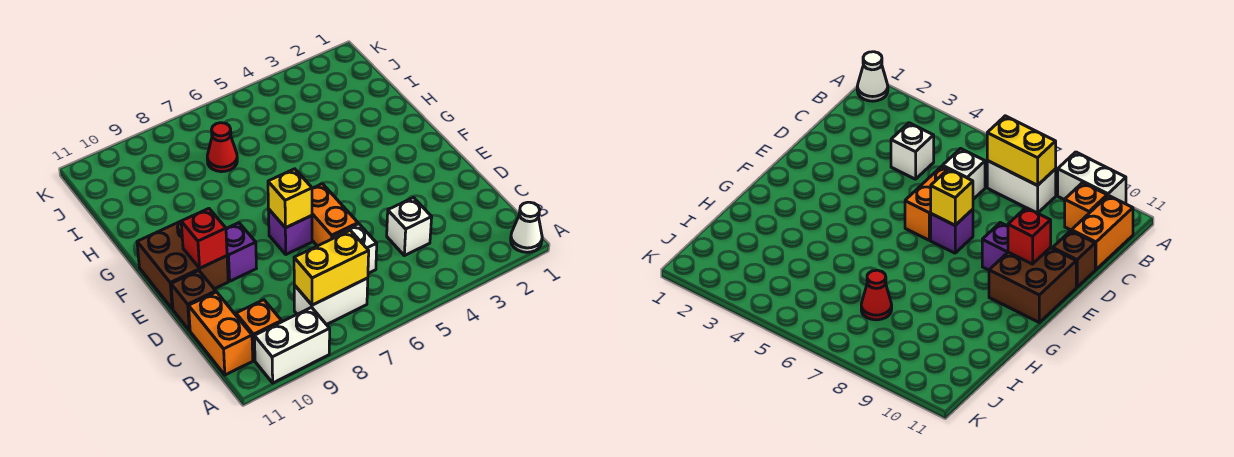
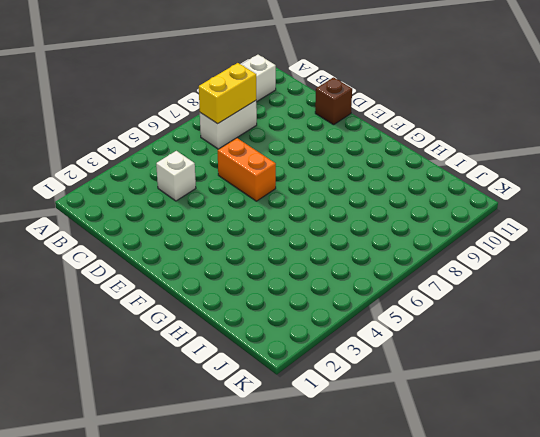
none -> white cone A1 level 1
none -> orange brick B10 level 1
none -> orange brick B11:C11 level 1

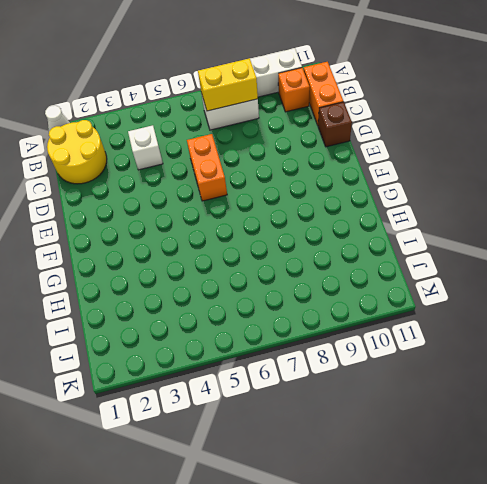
yellow round brick B1:C2 level 1 -> none
none -> white brick C6 level 1
none -> purple brick E7 level 1
none -> purple brick E9 level 1

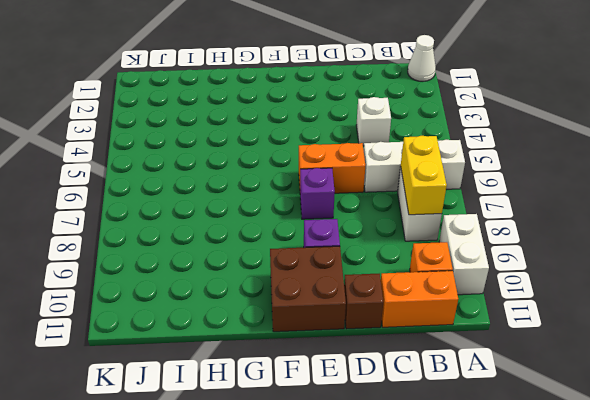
white brick A6:C6 level 1 -> white brick C6 level 1
none -> red cone I7 level 1
none -> yellow brick E7 level 2
none -> red brick E10 level 2

